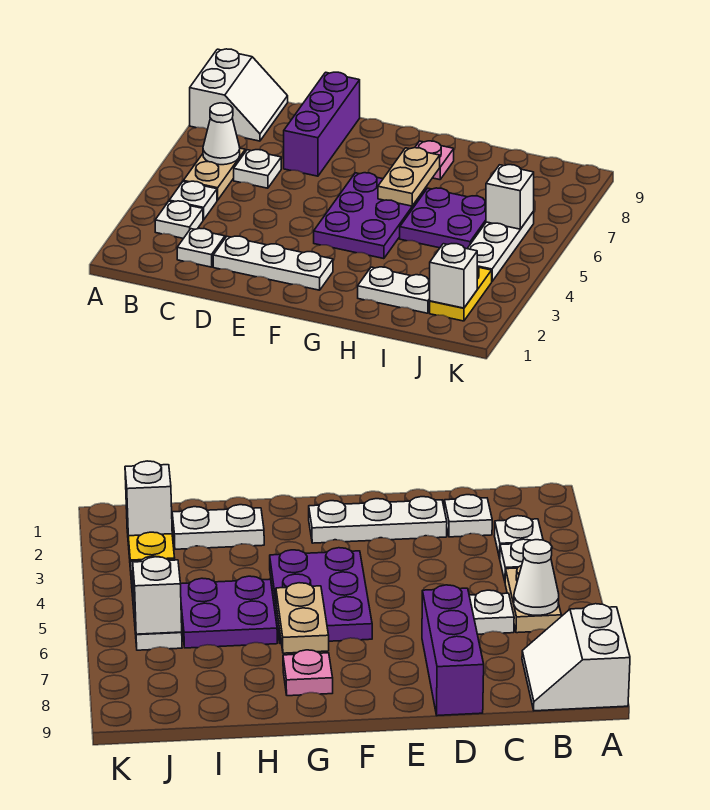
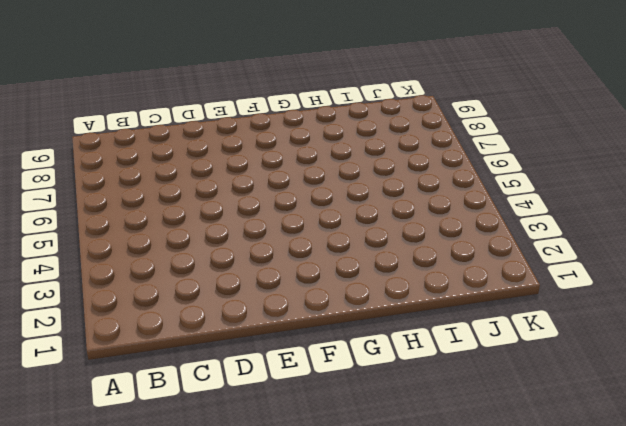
none -> white slope A8:B9 level 1 top A
none -> white plate B3 level 1
none -> white plate B4 level 1

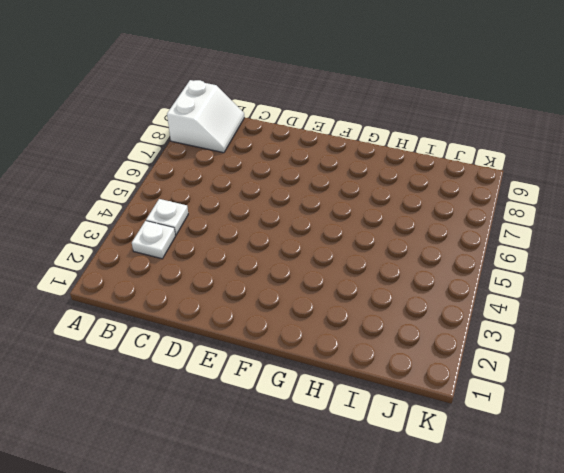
none -> tan plate B5:B6 level 1
none -> white plate C2 level 1
none -> white plate C6 level 1

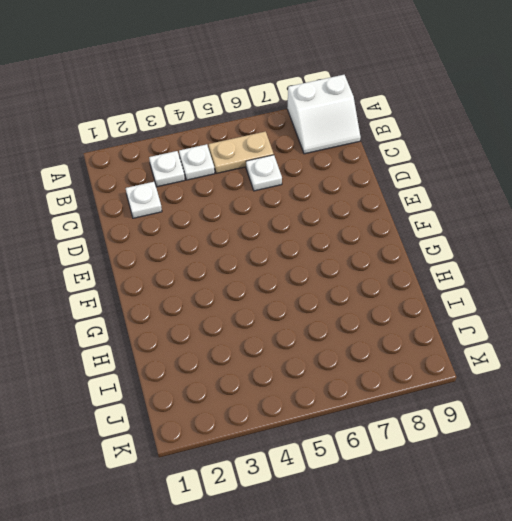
none -> white plate D2:F2 level 1
none -> purple brick D7:D9 level 1
none -> purple plate F4:G6 level 1

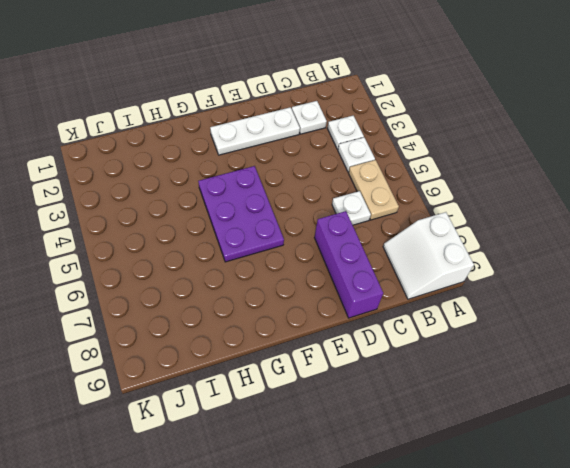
none -> pink plate G8 level 1
none -> white plate H2:I2 level 1
none -> purple plate H5:I6 level 1

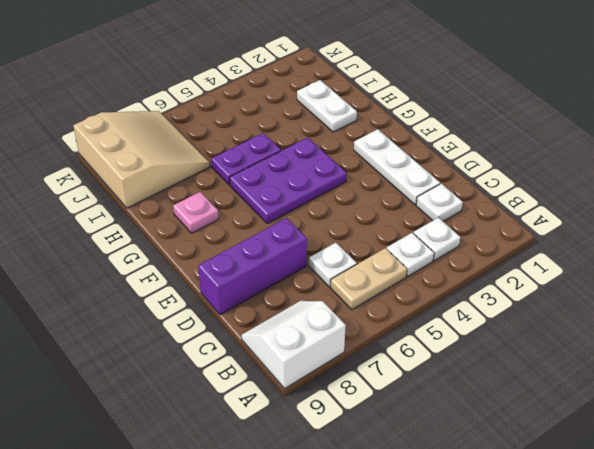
purple plate H5:H6 level 1 -> purple plate H5:I6 level 1
tan slope I7:K9 level 1 top 9 -> none
none -> yellow plate J2:J3 level 1
none -> white plate J4:J6 level 1
none -> white cone B6 level 2

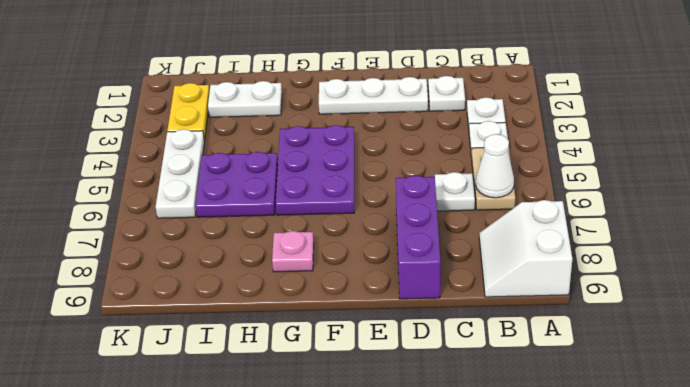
none -> tan plate G6:G7 level 2
none -> white brick J2 level 2
none -> white brick J6 level 2

